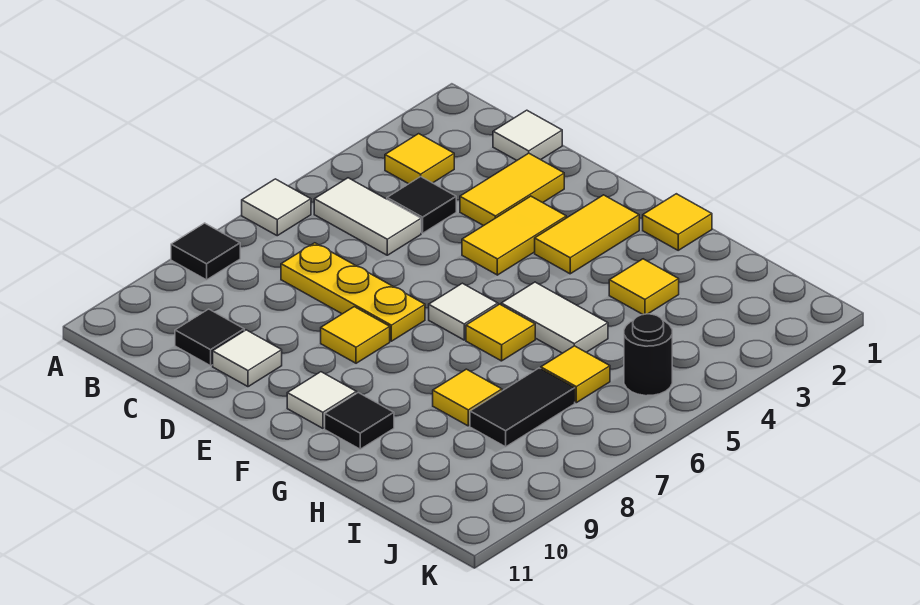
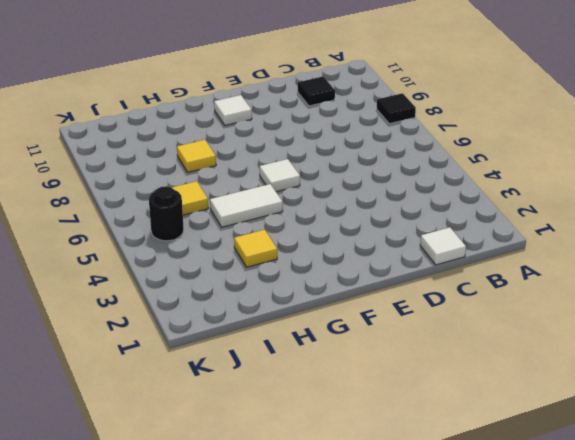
none -> white tile A6 level 1
none -> yellow tile B3 level 1
none -> white tile B5:C5 level 1

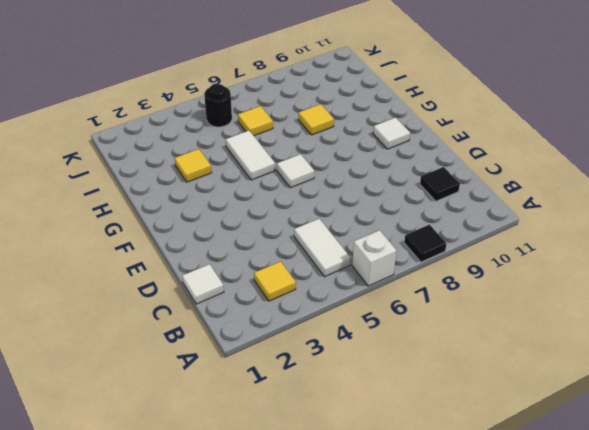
white brick A6 level 1 -> white tile A6 level 1
none -> black tile C4 level 1
none -> yellow plate C7:E7 level 1
none -> yellow tile D2:D3 level 1

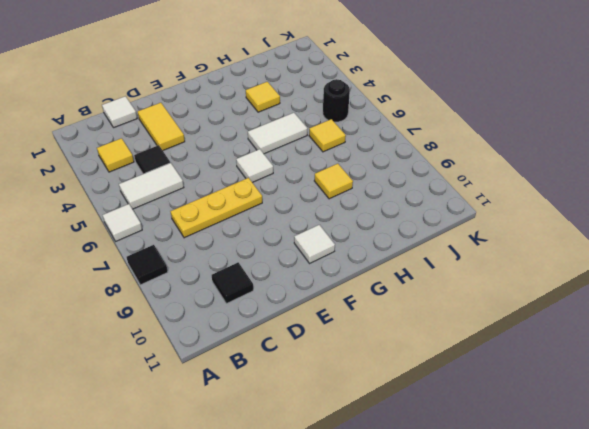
none -> white tile D10 level 1
none -> yellow tile E3:E4 level 1
none -> yellow tile E8 level 1

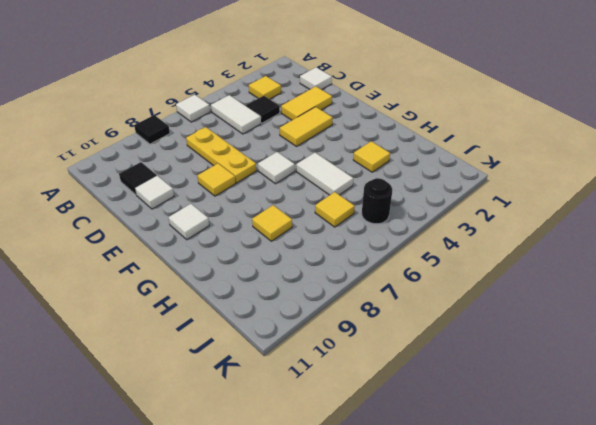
none -> yellow tile F2:F3 level 1
none -> yellow tile G1 level 1
none -> yellow tile G6 level 1

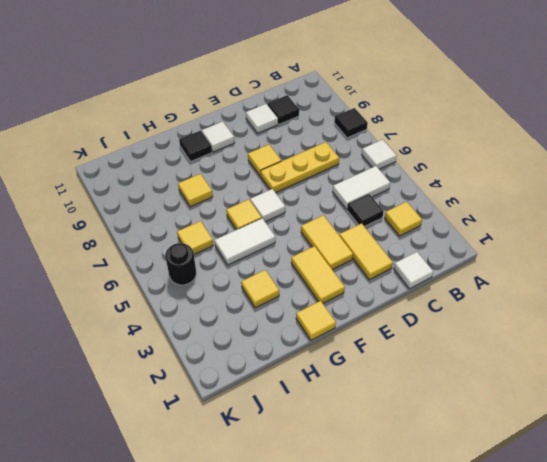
none -> black tile I7:I8 level 1

